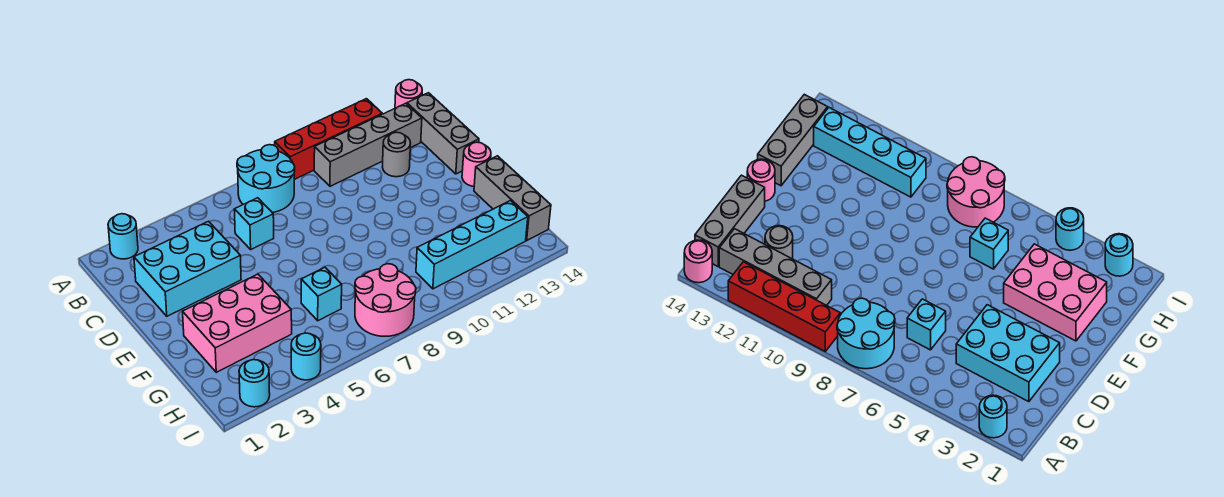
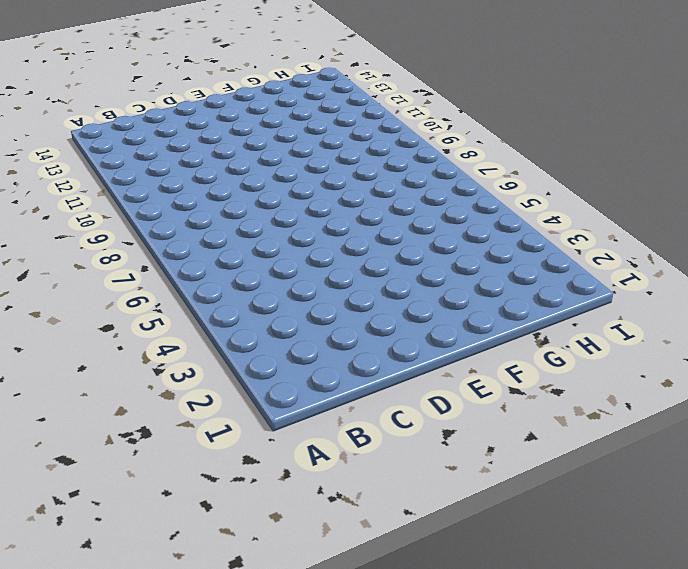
none -> cyan round brick A2 level 1
none -> cyan round brick A7:B8 level 1
none -> red brick A9:A12 level 1

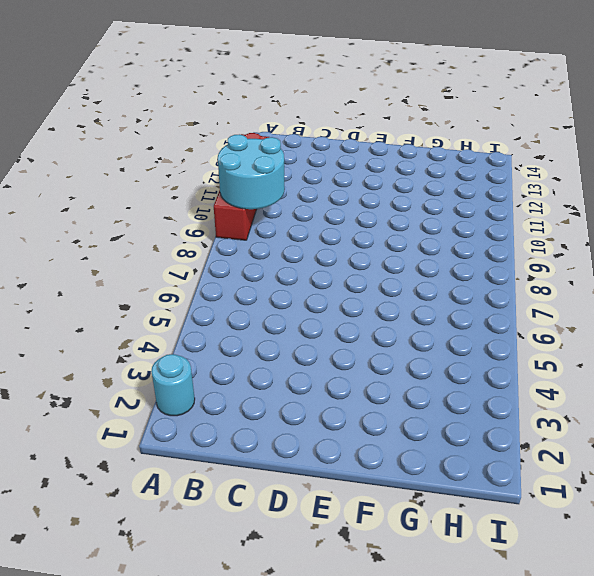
cyan round brick A9:B10 level 2 -> cyan round brick A7:B8 level 1
none -> pink round brick A14 level 1
none -> grey brick B10:B13 level 1
none -> grey brick B14:D14 level 1

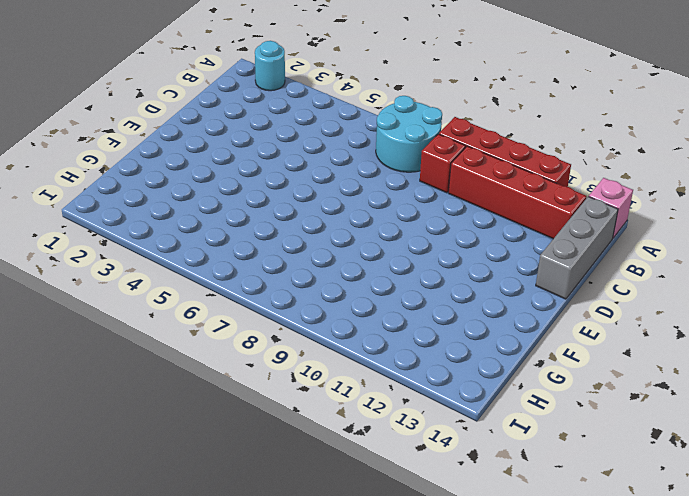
pink brick A14 level 1 -> pink round brick A14 level 1
red brick B9 level 1 -> none
red brick B10:B13 level 1 -> grey brick B10:B13 level 1
none -> cyan brick C2:D4 level 1
none -> cyan brick C6 level 1
none -> grey round brick C12 level 1

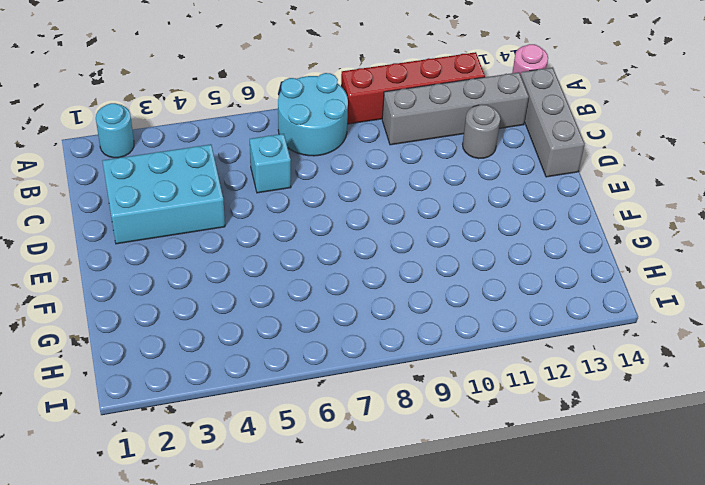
none -> pink round brick E14 level 1
none -> pink brick F2:G4 level 1
none -> grey brick F14:H14 level 1

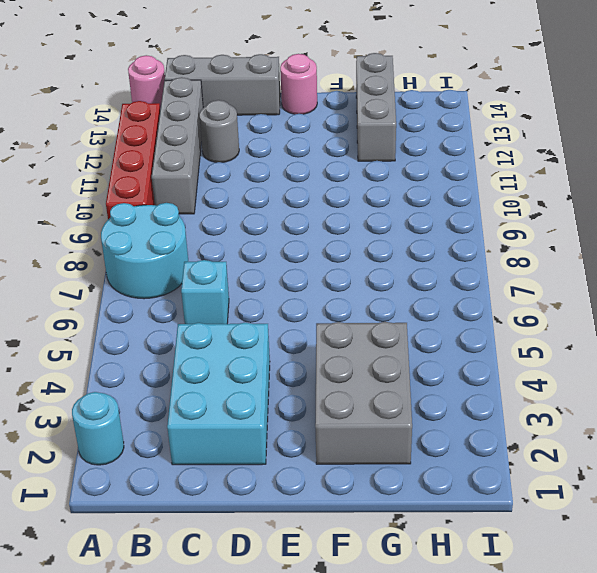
grey brick F2:G4 level 1 -> pink brick F2:G4 level 1
grey brick G12:G14 level 1 -> grey brick F14:H14 level 1
none -> cyan brick G6 level 1
none -> pink round brick H7:I8 level 1
none -> cyan brick H10:H13 level 1

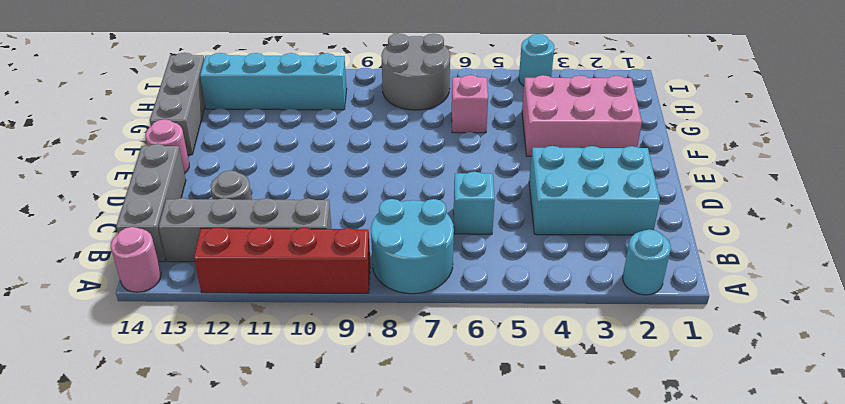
pink brick G6 level 1 -> cyan brick G6 level 1
grey round brick H7:I8 level 1 -> pink round brick H7:I8 level 1
none -> cyan round brick I2 level 1

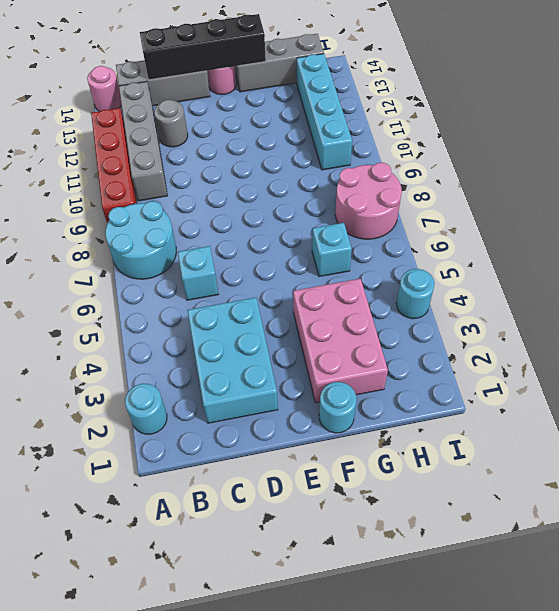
black brick C14:F14 level 2 -> none
cyan round brick F1 level 1 -> cyan round brick I2 level 1

